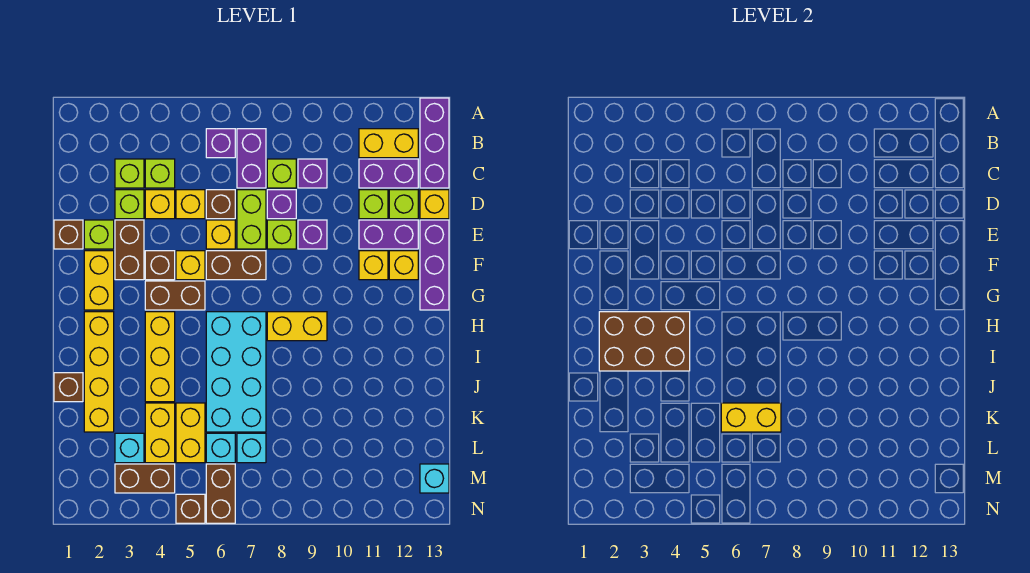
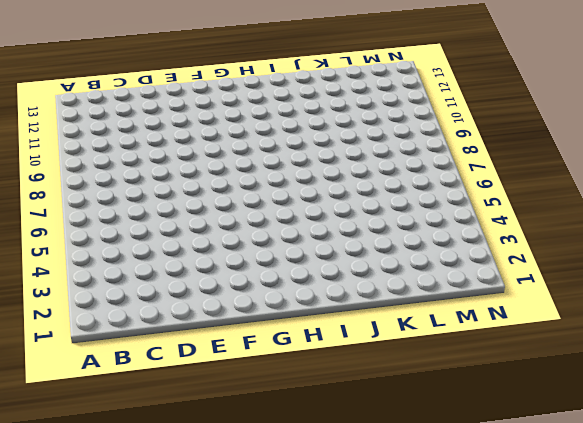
none -> purple brick A13:C13 level 1
none -> purple brick B6 level 1
none -> purple brick B7:C7 level 1
none -> yellow brick B11:B12 level 1

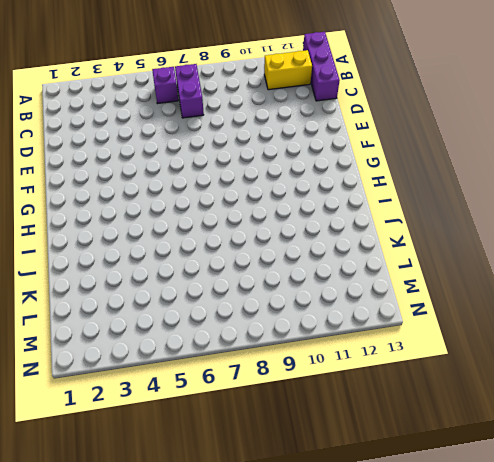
none -> lime brick C3 level 1
none -> lime brick C4 level 1
none -> lime brick C8 level 1
none -> purple brick C9 level 1

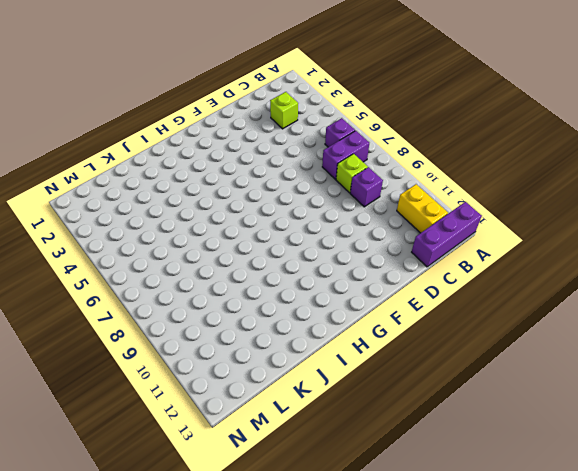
none -> lime brick C4 level 1
none -> purple brick C11:C12 level 1
none -> lime brick D3 level 1
none -> yellow brick D4 level 1

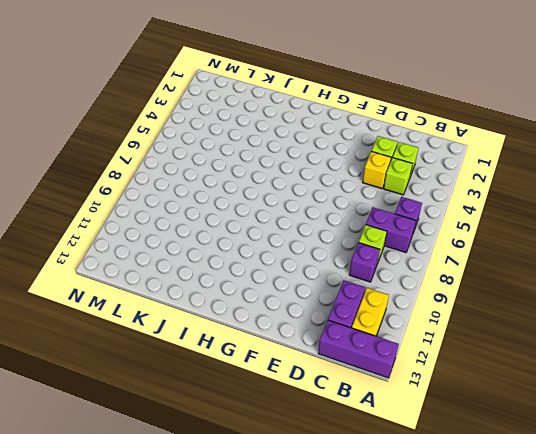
none -> yellow brick D5 level 1
none -> brown brick D6 level 1
none -> lime brick D7:E7 level 1
none -> purple brick D8 level 1

